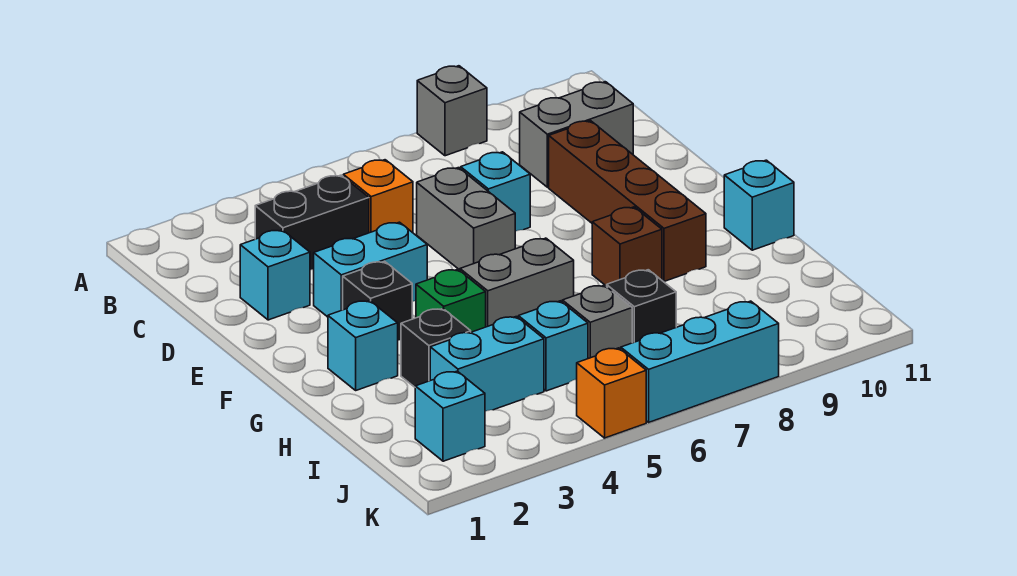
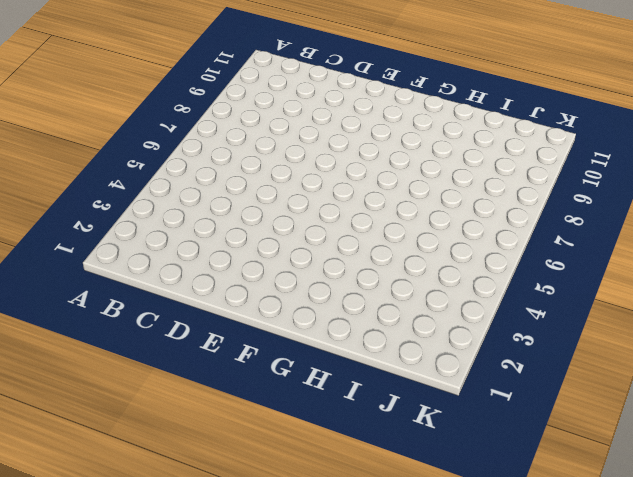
none -> grey brick A8 level 1
none -> black brick C3:C4 level 1
none -> orange brick C5 level 1

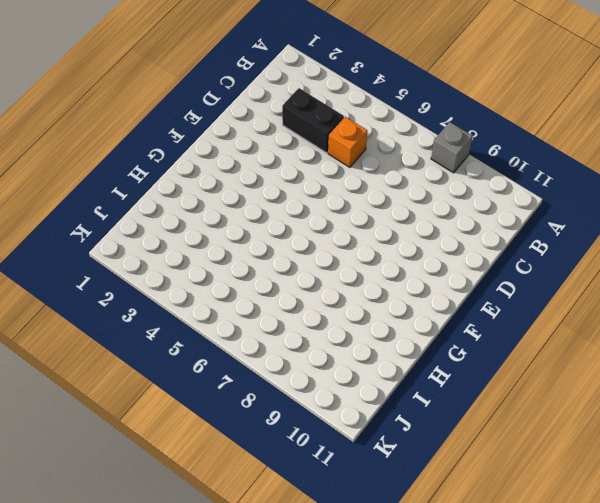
none -> grey brick C9:C10 level 1
none -> cyan brick D2 level 1
none -> grey brick D6:E6 level 1

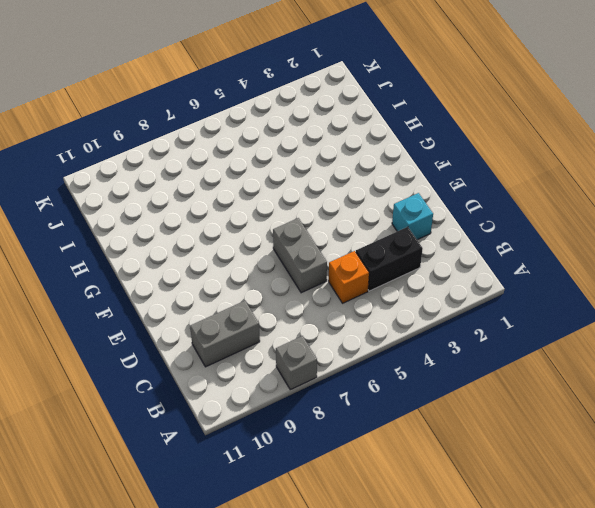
none -> cyan brick D7 level 1
none -> brown brick D9:G9 level 1
none -> cyan brick E3:E4 level 1

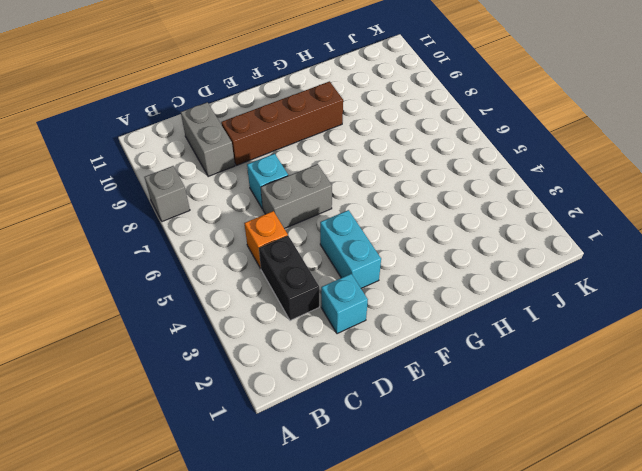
none -> black brick F3 level 1
none -> cyan brick G2 level 1
none -> green brick G4 level 1

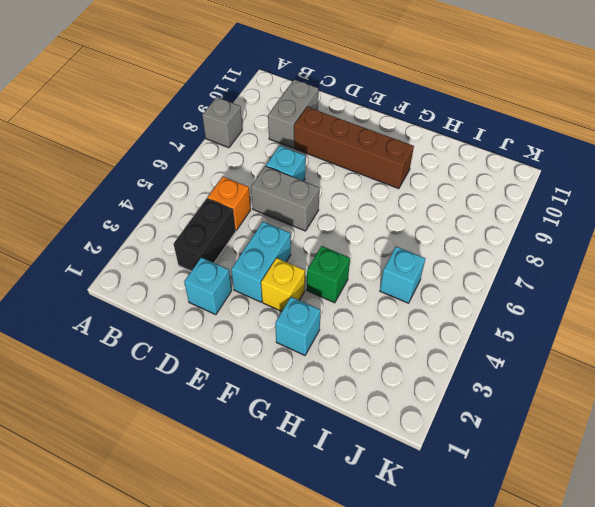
yellow brick F3 level 1 -> black brick F3 level 1
none -> grey brick G5:G6 level 1
none -> brown brick G8 level 1
none -> cyan brick G11 level 1

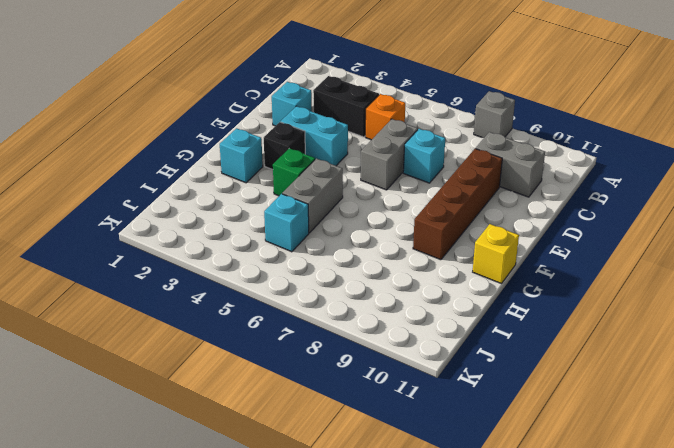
grey brick G5:H5 level 1 -> grey brick G5:G6 level 1
yellow brick G11 level 1 -> cyan brick G11 level 1
none -> brown brick G8 level 1
none -> black brick H3 level 1
none -> cyan brick I3:I4 level 1

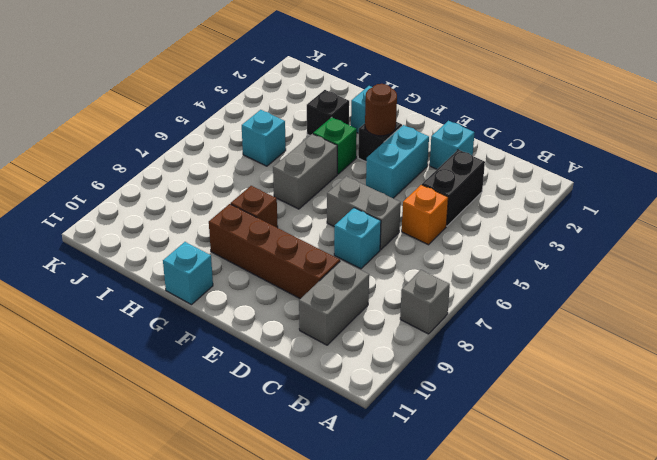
brown round brick F3 level 2 -> none
none -> cyan brick I3:I4 level 1
none -> grey brick I6 level 1
none -> black brick I7 level 1

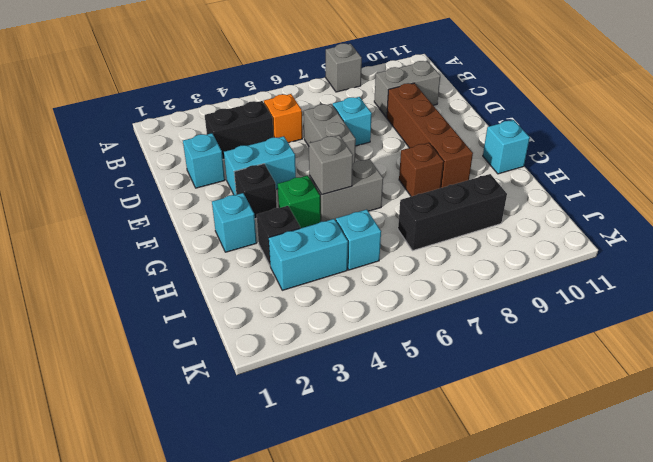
grey brick G5 level 2 -> grey brick I6 level 1
black brick I7:I9 level 1 -> black brick I7 level 1
none -> cyan brick J2 level 1
none -> orange brick K5 level 1
none -> cyan brick K6:K8 level 1

